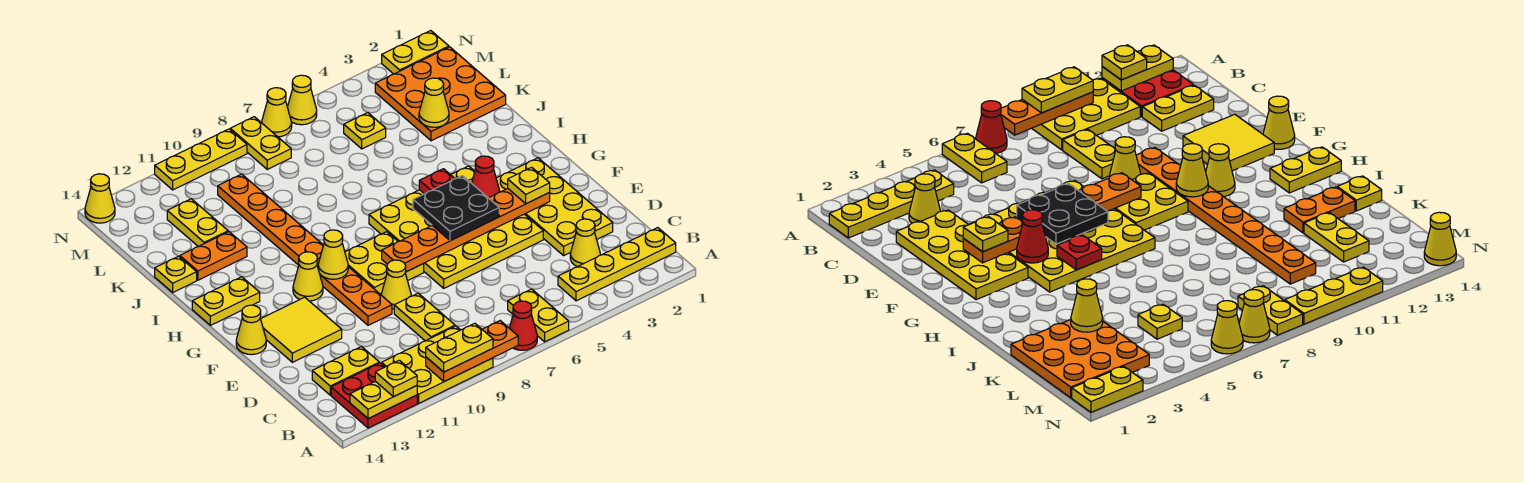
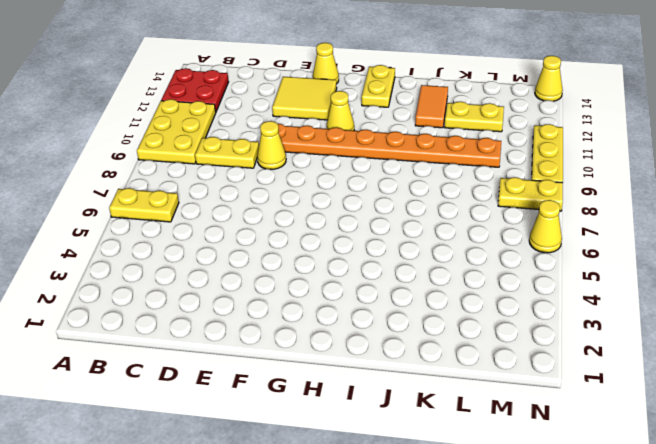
orange tile J12:J13 level 1 -> orange plate J12:J13 level 1
none -> red cone A7 level 1
none -> yellow plate B1:B4 level 1
none -> yellow cone C3 level 1
none -> yellow plate C12:C13 level 1

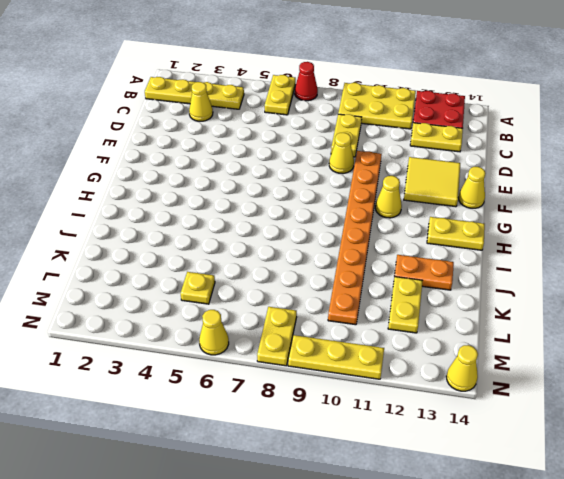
none -> yellow plate D2:G3 level 1
none -> yellow plate E4:H7 level 1
none -> yellow plate F8:G9 level 1
none -> yellow plate J14 level 1

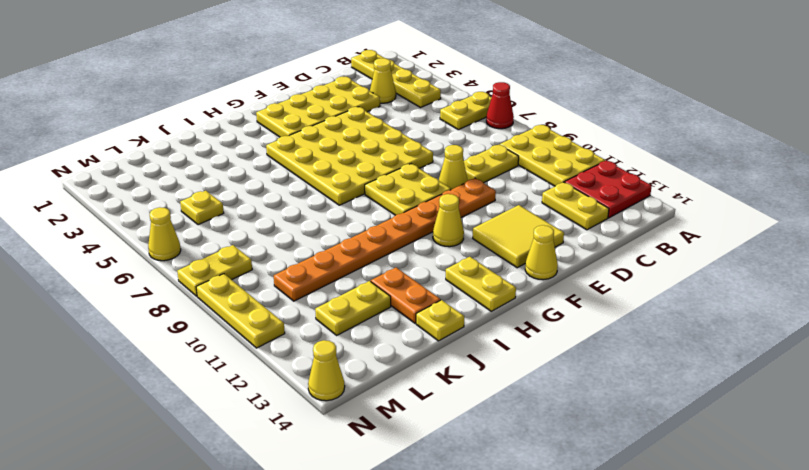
none -> orange plate K1:M3 level 1
none -> yellow plate N1:N2 level 1
none -> yellow cone N7 level 1
none -> orange plate A8:A10 level 2

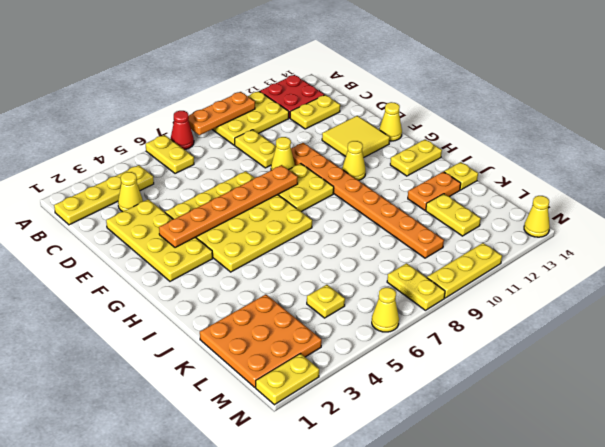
none -> yellow cone N7 level 1
none -> yellow plate A12:A13 level 2
none -> red cone G4 level 2
none -> yellow cone G10 level 2

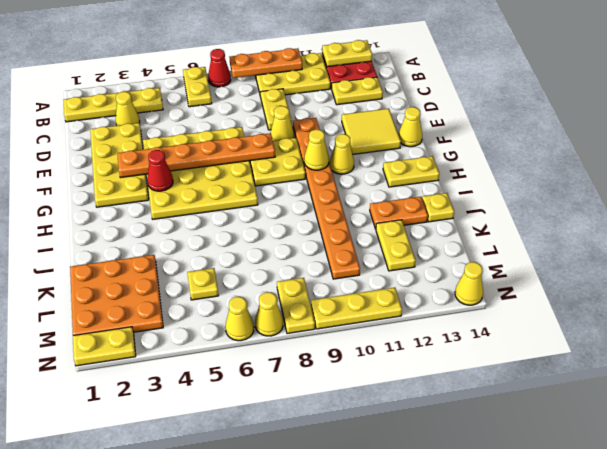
none -> red plate H5 level 2
none -> yellow cone K3 level 2
none -> yellow plate A9:A10 level 3
none -> yellow plate A12 level 3

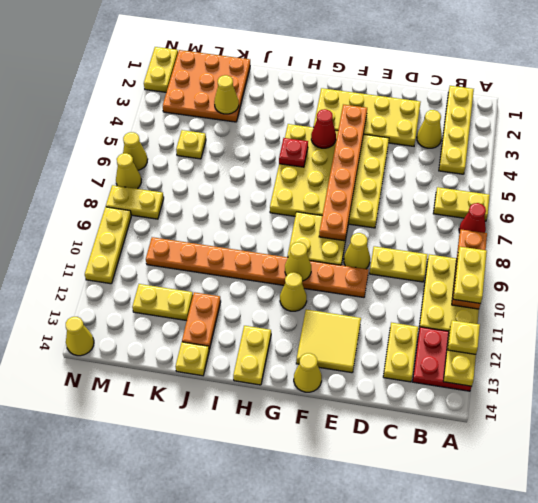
none -> yellow plate F3 level 3
none -> black plate F5:G6 level 3

